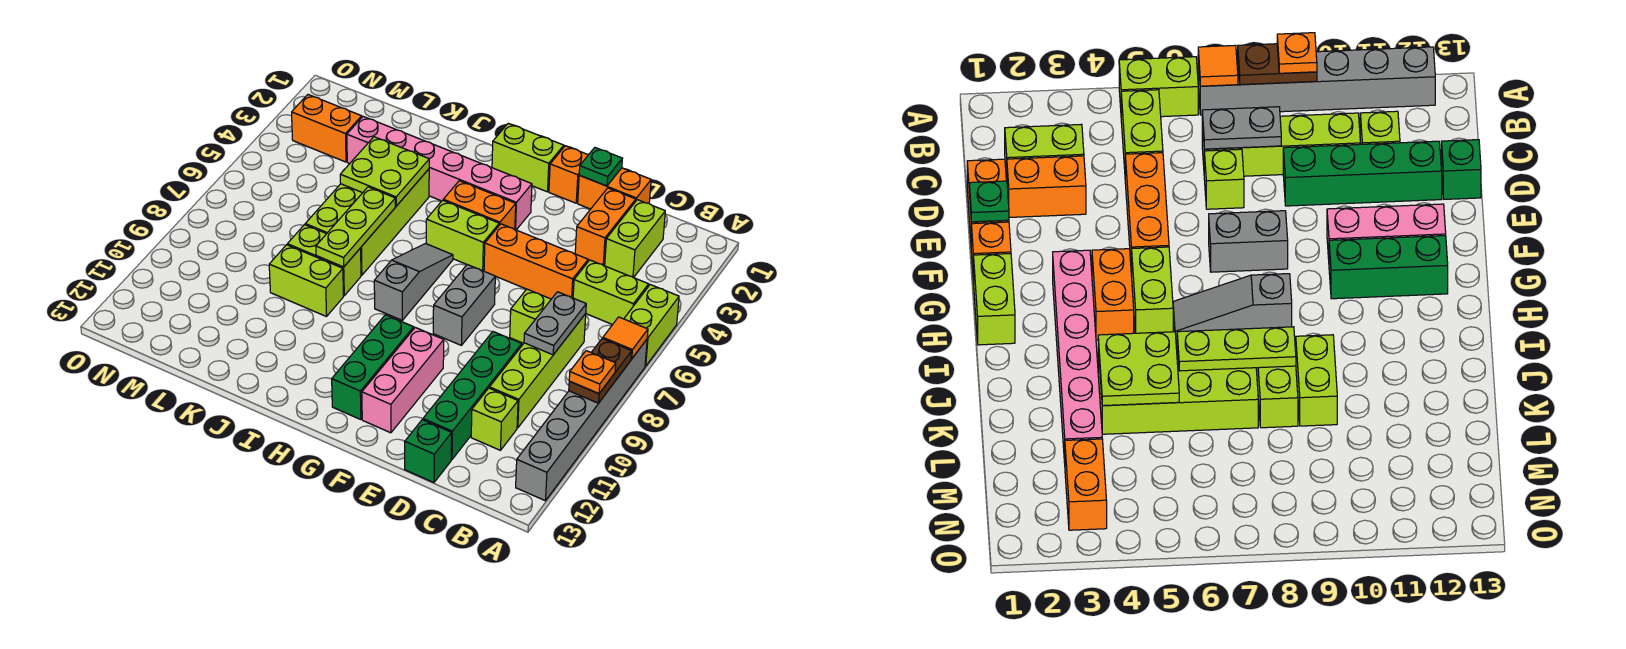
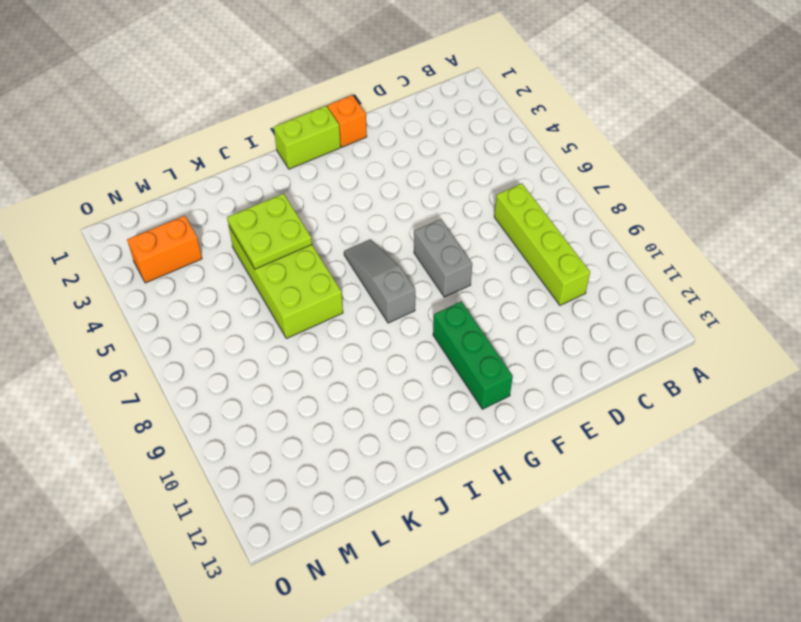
none -> lime brick A5:A6 level 1
none -> grey brick A7:A12 level 1
none -> lime brick B5:C5 level 1
none -> lime brick C2:C3 level 1

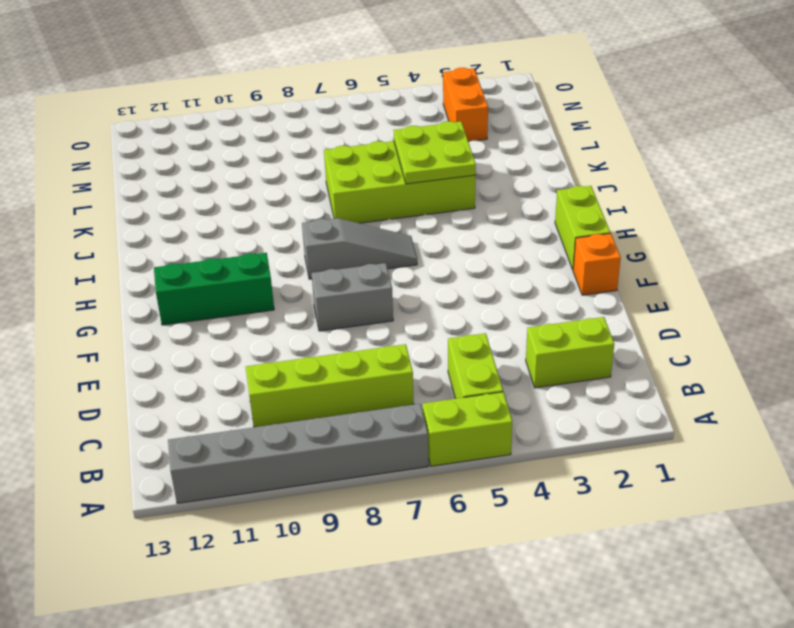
none -> lime brick C11 level 1
none -> orange brick D1:E1 level 1
none -> orange brick D2:D3 level 1
none -> orange brick D5:F5 level 1

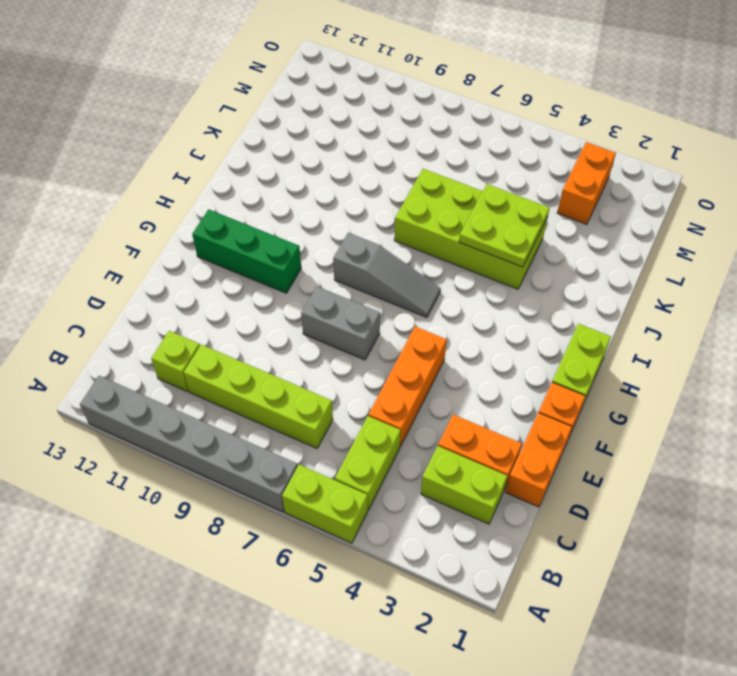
none -> lime brick D7 level 1
none -> green brick D9:D12 level 1
none -> green brick D13 level 1
none -> pink brick F10:F12 level 1

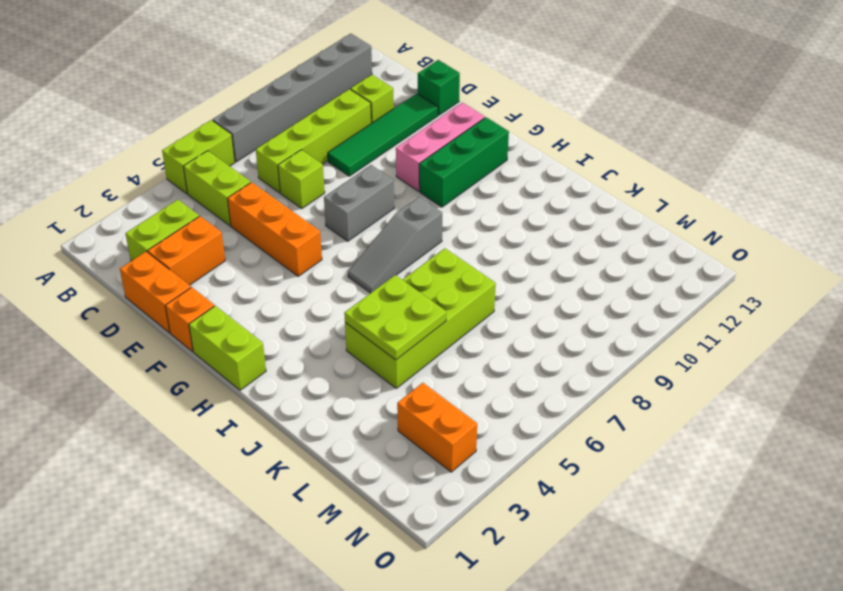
green tile D9:D12 level 1 -> green brick D9:D12 level 1
none -> pink brick G3:L3 level 1
none -> orange brick G4:H4 level 1
none -> lime brick G5:H5 level 1
none -> lime brick J8:K8 level 1

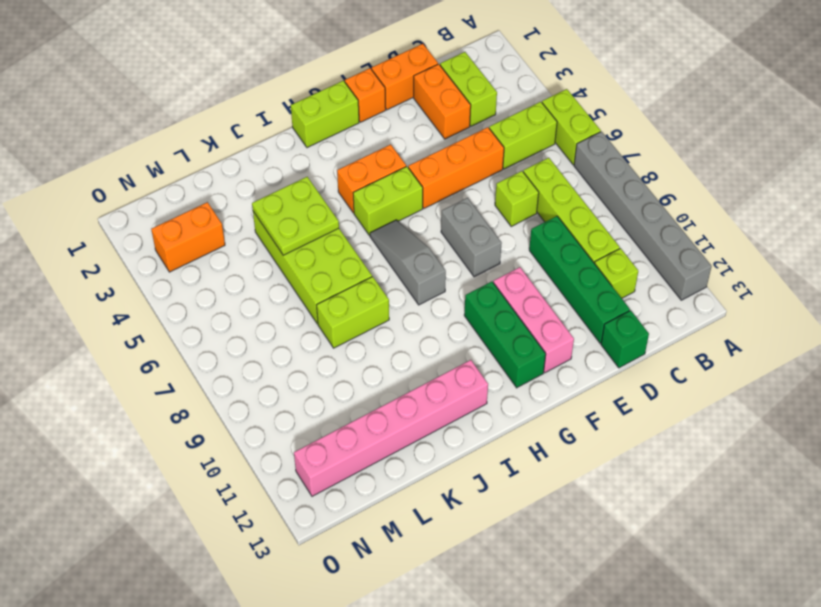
pink brick I12:N12 level 1 -> pink brick G3:L3 level 1
none -> lime brick J9:K9 level 1
none -> orange tile A7 level 2
none -> brown plate A8:A9 level 2
none -> grey plate C7:C8 level 2

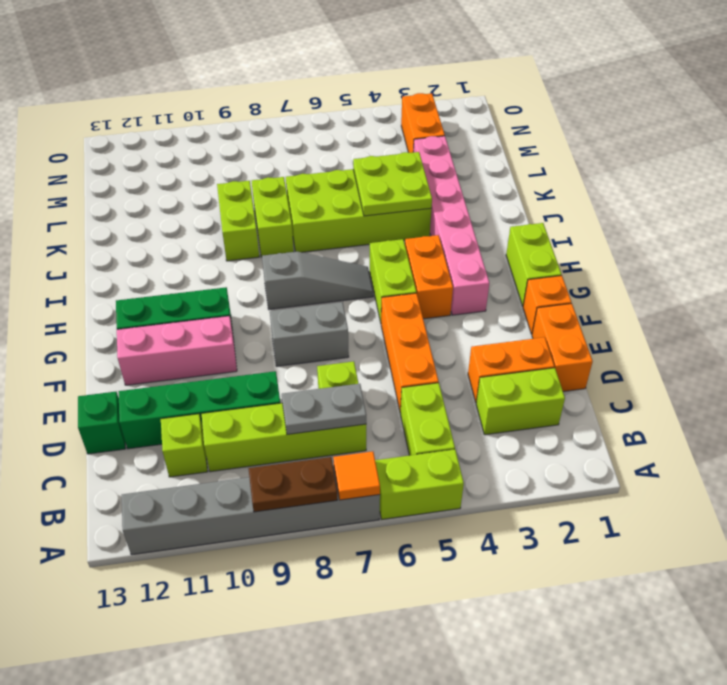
none -> green plate E1 level 2
none -> lime plate J6:J8 level 2
none -> orange plate A9 level 3

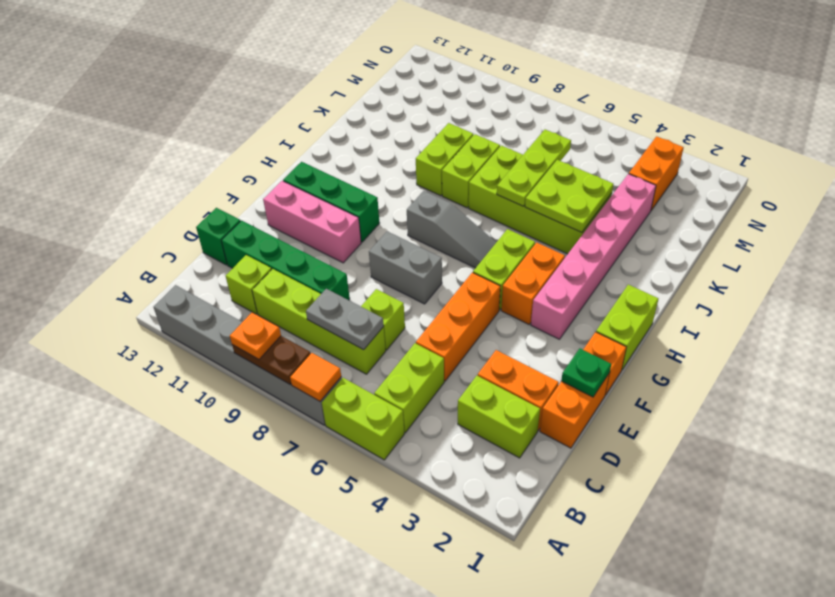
lime plate J6:L6 level 2 -> lime plate J6:J8 level 2

